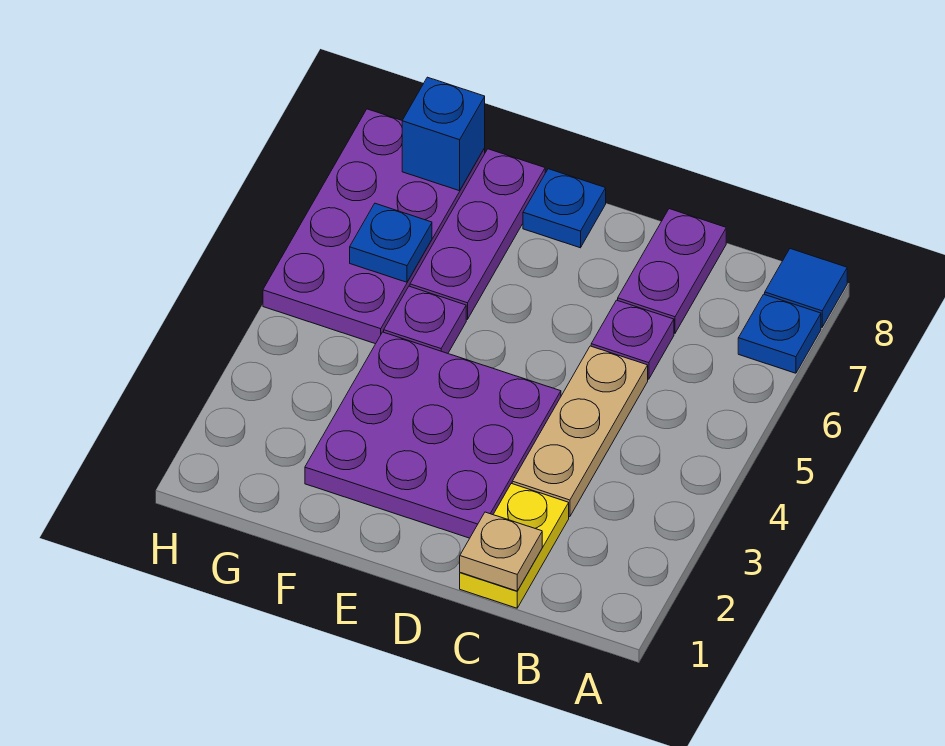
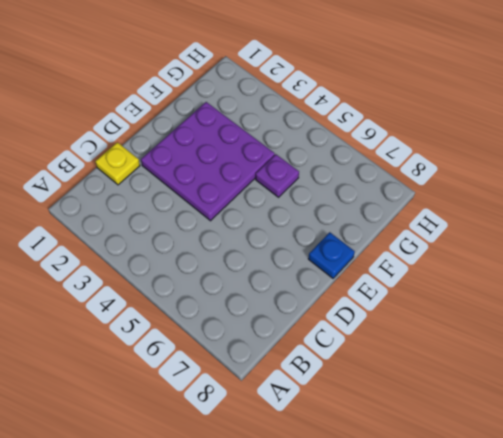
yellow plate C1 level 1 -> yellow plate C1:C2 level 1
none -> blue plate A7 level 1
none -> blue tile A8 level 1
none -> tan plate C3:C5 level 1

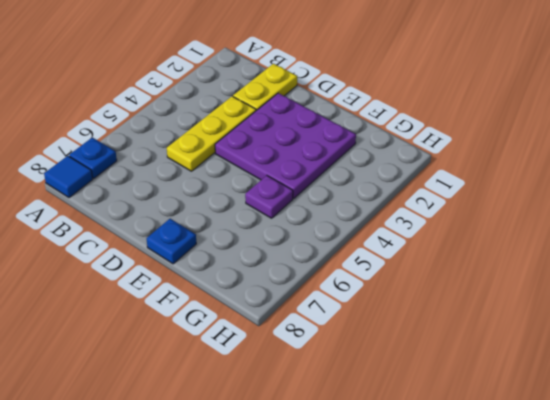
yellow plate C3:C5 level 1 -> tan plate C3:C5 level 1
none -> purple plate C6 level 1
none -> purple plate C7:C8 level 1
none -> purple plate F6:F8 level 1

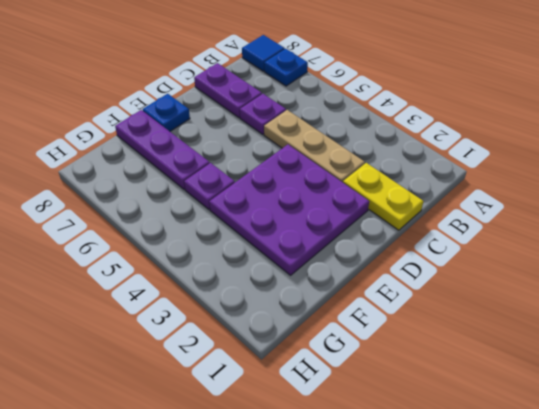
none -> purple plate G5:H8 level 1
none -> tan plate C1 level 2
none -> blue plate G6 level 2

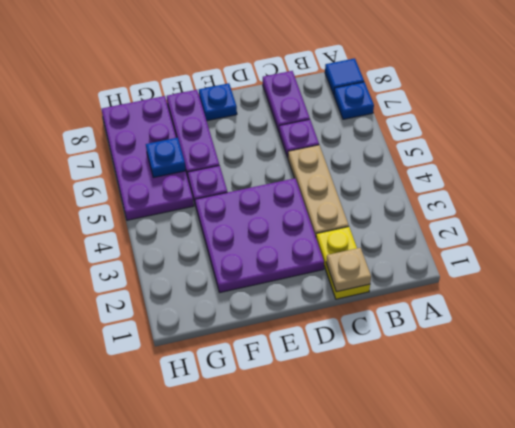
none -> blue brick G8 level 2

